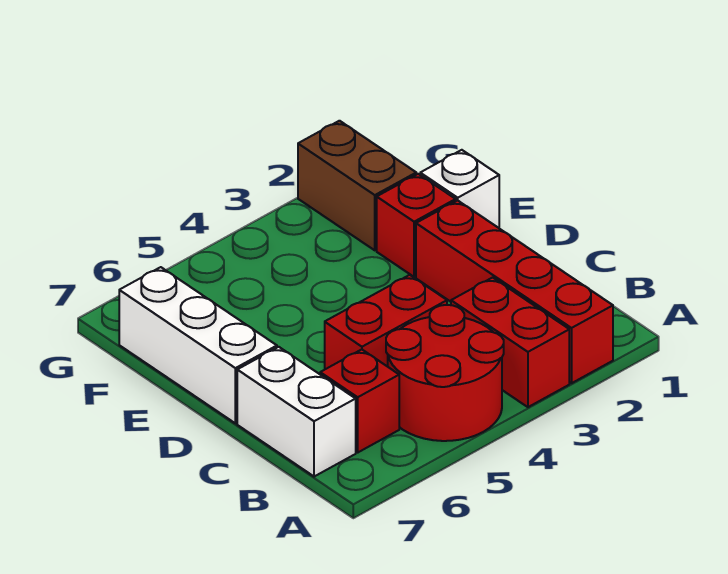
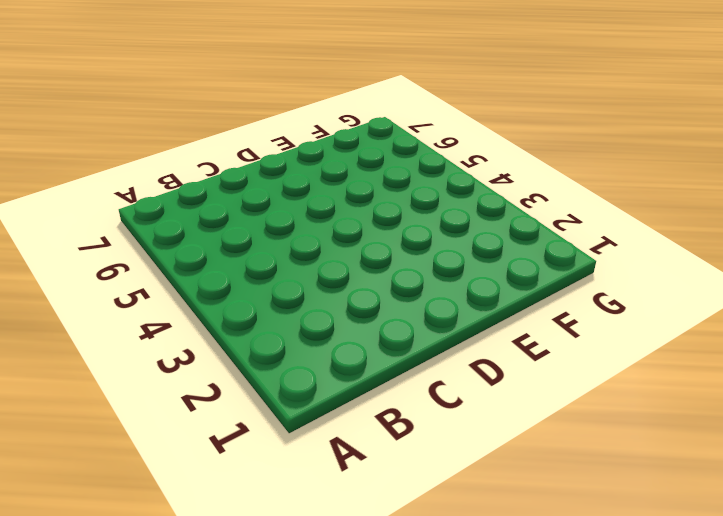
none -> red brick A2:D2 level 1
none -> red brick A3:B3 level 1

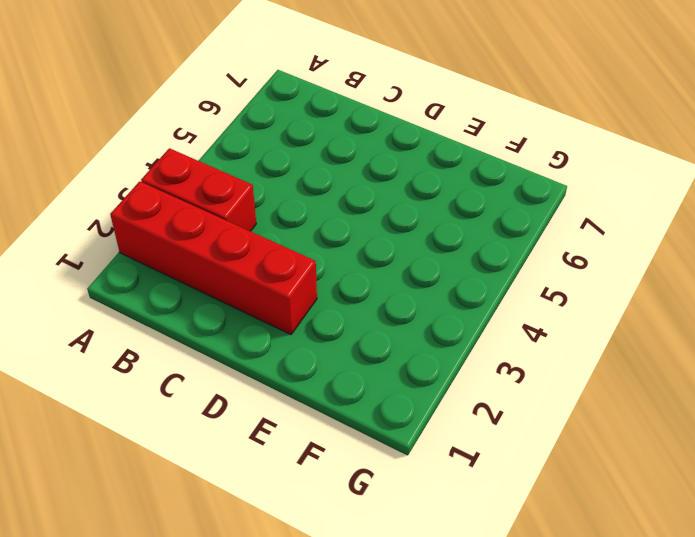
none -> red round brick A4:B5 level 1
none -> red brick B6 level 1

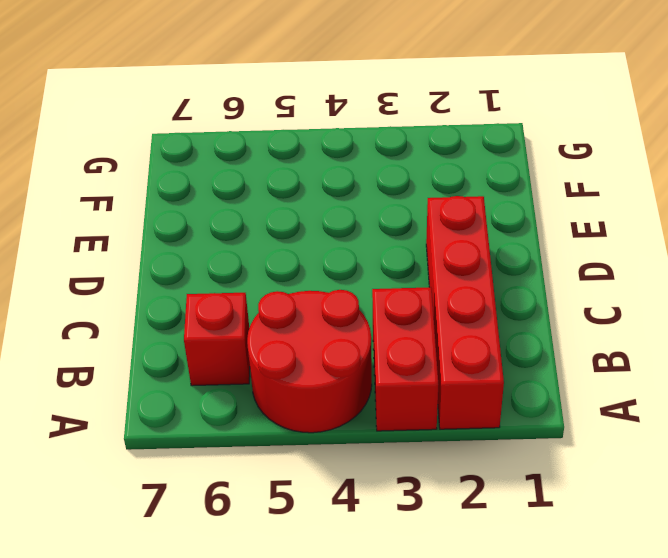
none -> white brick B7:C7 level 1
none -> red brick C4:C5 level 1

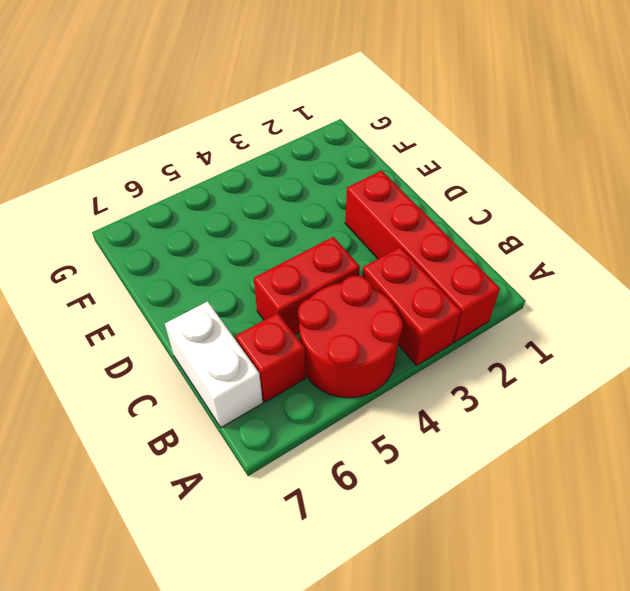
none -> white brick D7:F7 level 1
none -> white brick E1 level 1

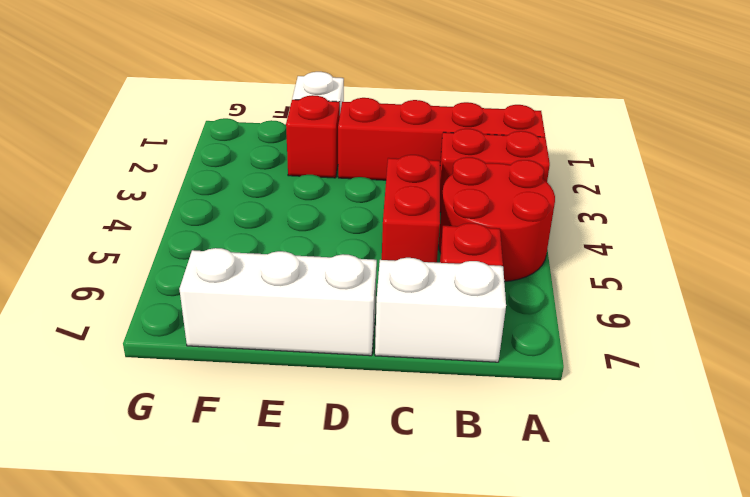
none -> brown brick F2:G2 level 1

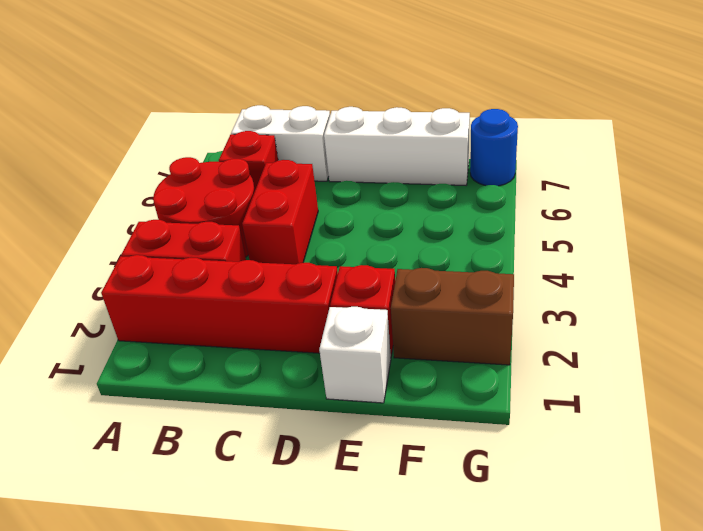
blue round brick G7 level 1 -> none

